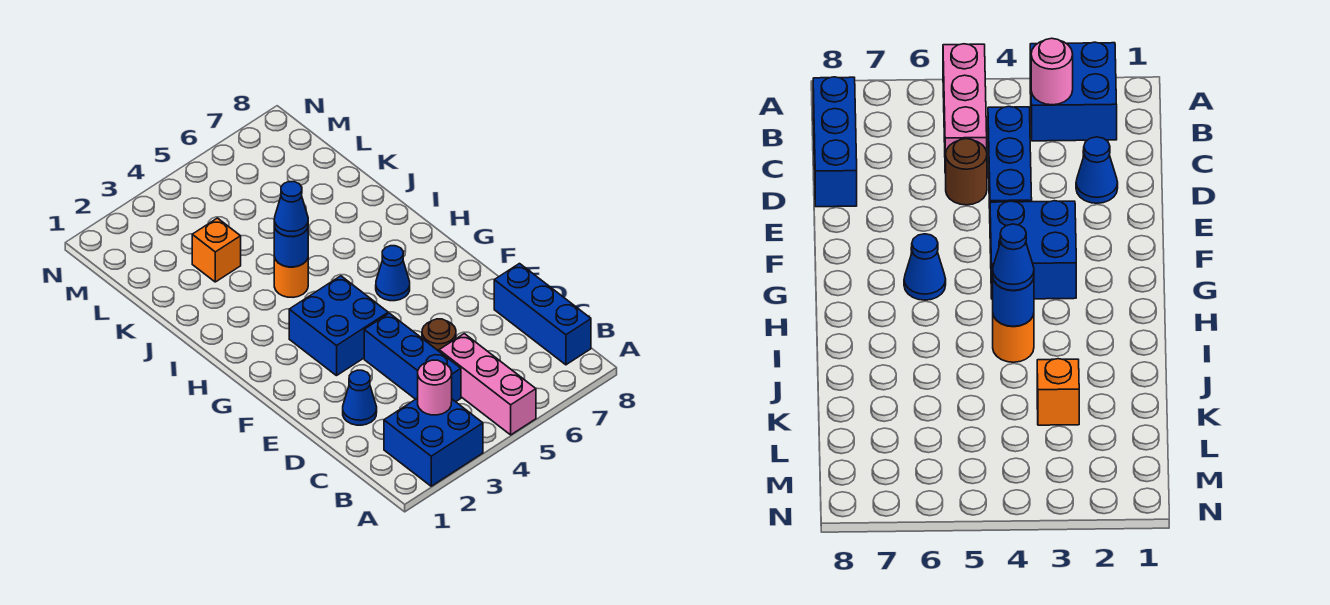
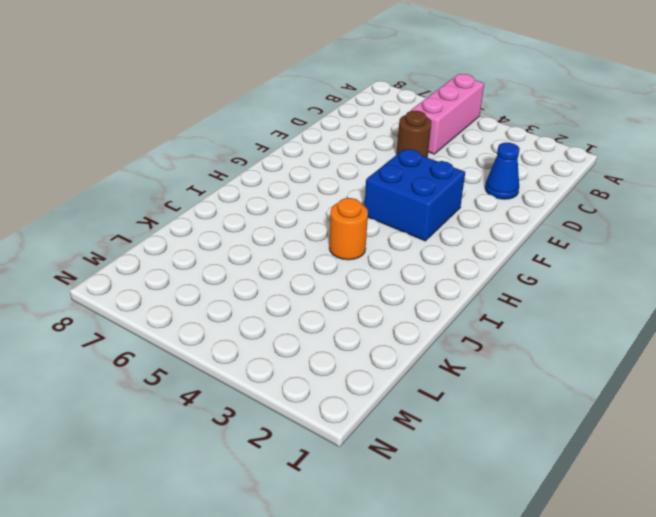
none -> blue brick A2:B3 level 1
none -> blue brick B8:D8 level 1
none -> blue brick C4:E4 level 1

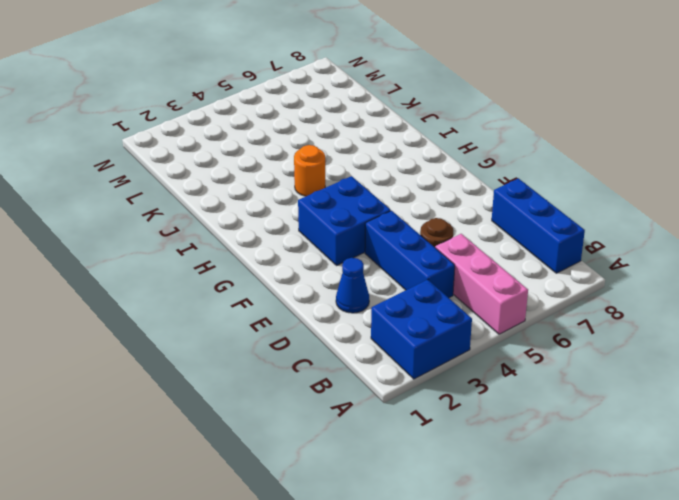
none -> blue cone G6 level 1
none -> orange brick K3 level 1
none -> pink round brick B3 level 2

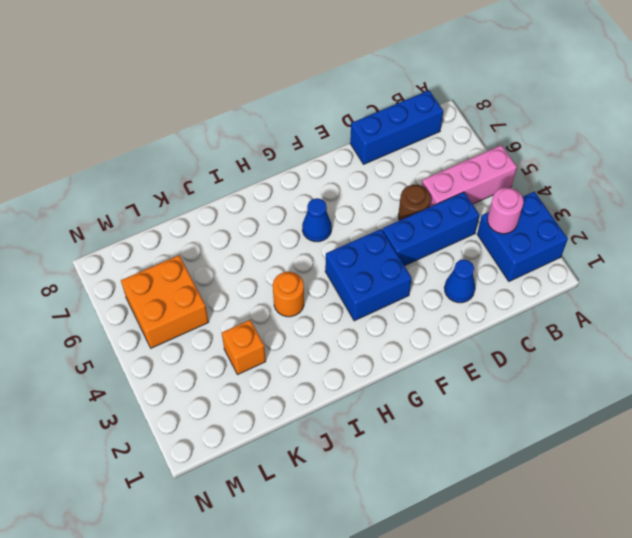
orange brick L5:M6 level 1 -> none
none -> blue round brick I4 level 2
none -> blue cone I4 level 3

